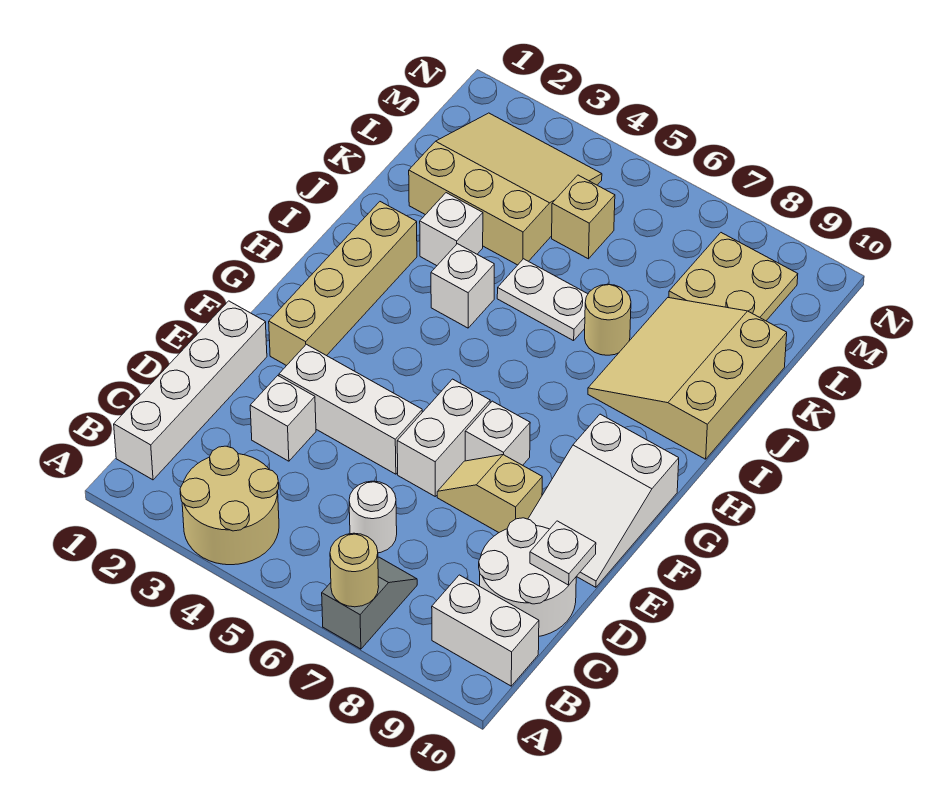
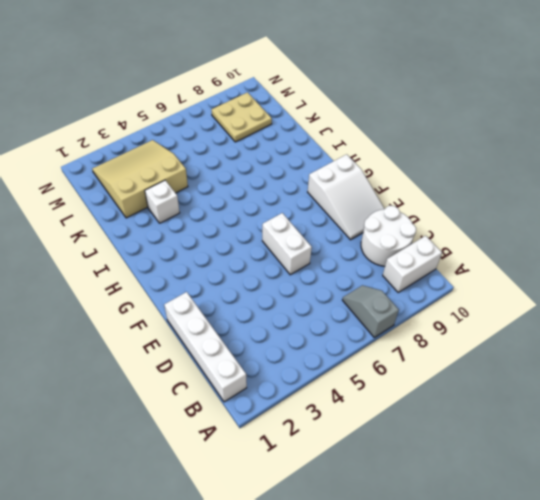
none -> tan round brick A3:B4 level 1
none -> white round brick C6 level 1
none -> white brick D3 level 1

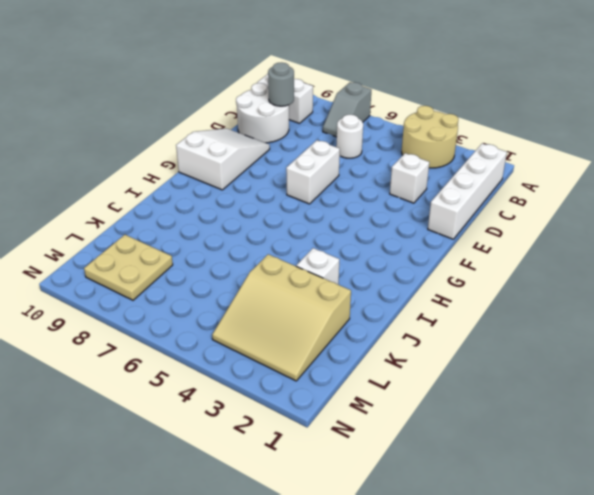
grey round brick C9 level 2 -> none
none -> white brick E3:E5 level 1
none -> tan slope E7:E8 level 1 top 8
none -> tan brick F2:I2 level 1

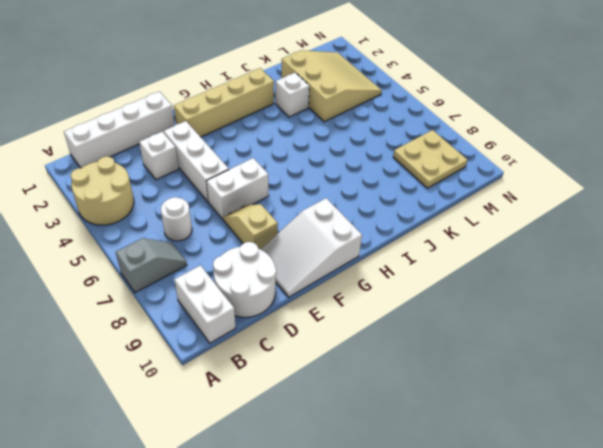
none -> white brick F7 level 1
none -> white brick I4 level 1
none -> tan slope I8:K10 level 1 top 10

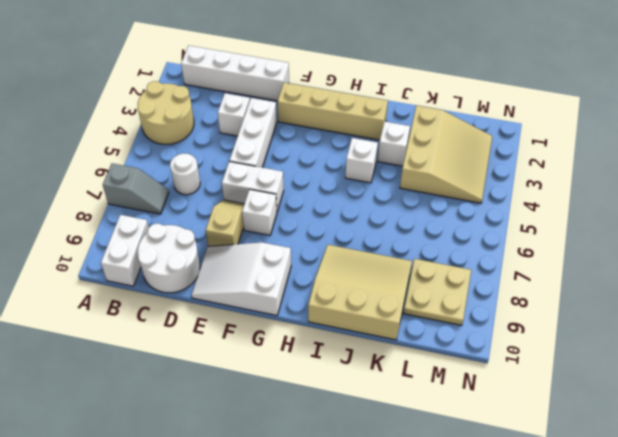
none -> white plate J5:J6 level 1
none -> tan round brick J7 level 1
none -> tan brick L5 level 1

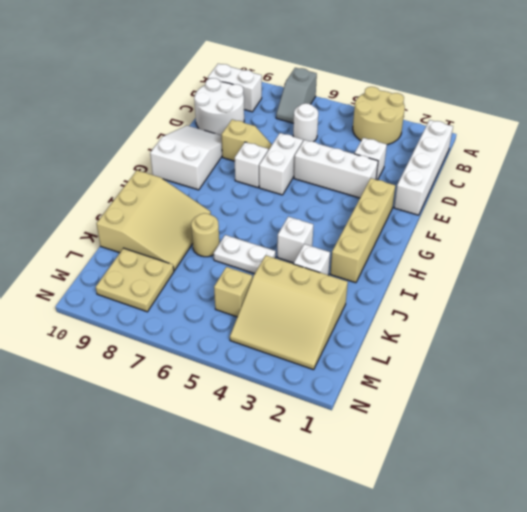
none -> tan round brick A7 level 2
none -> white plate D10 level 2

